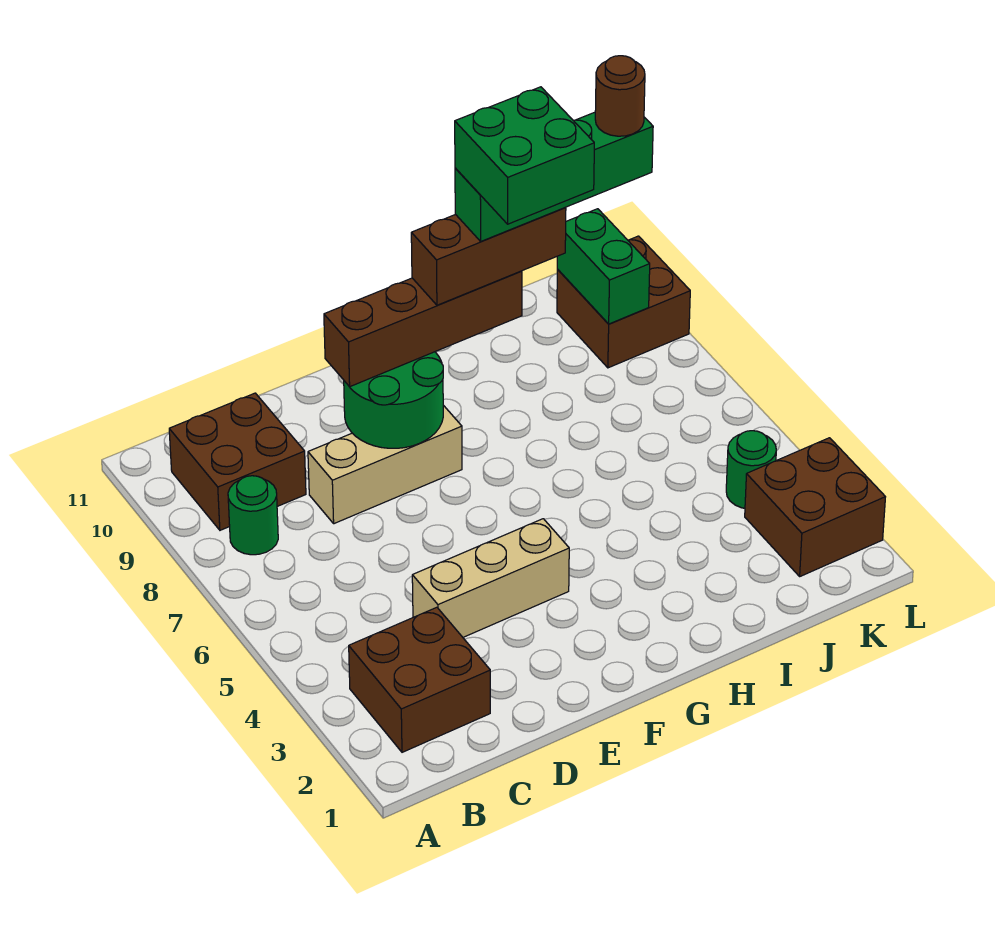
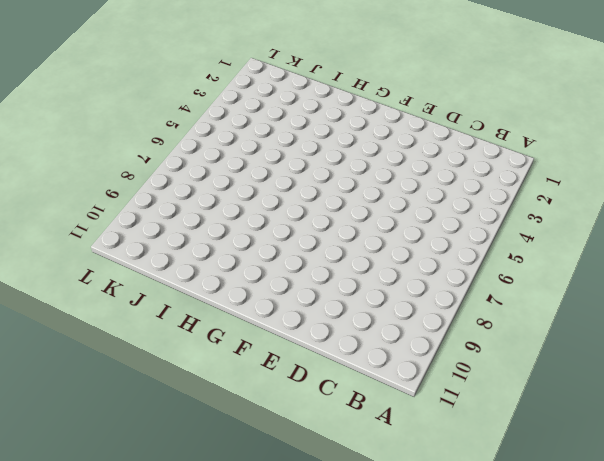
none -> brown brick B2:C3 level 1
none -> green round brick B8 level 1
none -> brown brick B9:C10 level 1

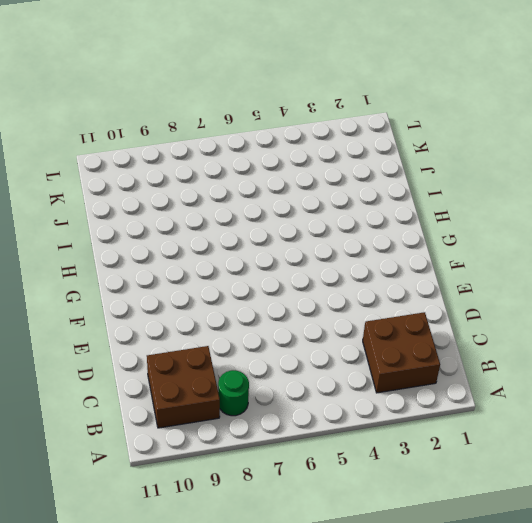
none -> tan brick D4:F4 level 1
none -> tan brick D8:F8 level 1
none -> brown brick K2:L3 level 1

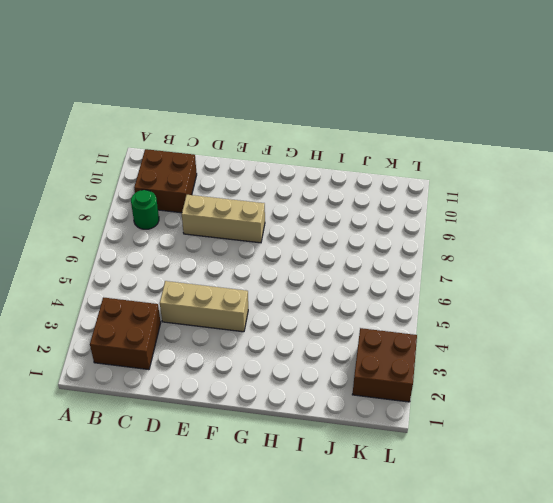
none -> green round brick K4 level 1
none -> brown brick K9:L10 level 1
none -> green round brick E8:F9 level 2

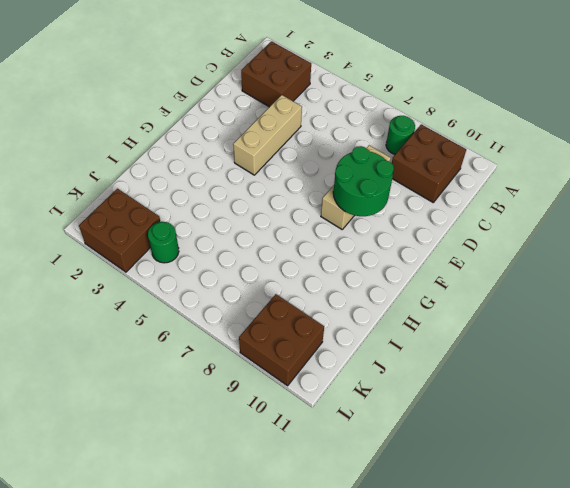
none -> green brick K9:K10 level 2
none -> brown brick E9:H9 level 3
none -> brown brick G9:I9 level 4

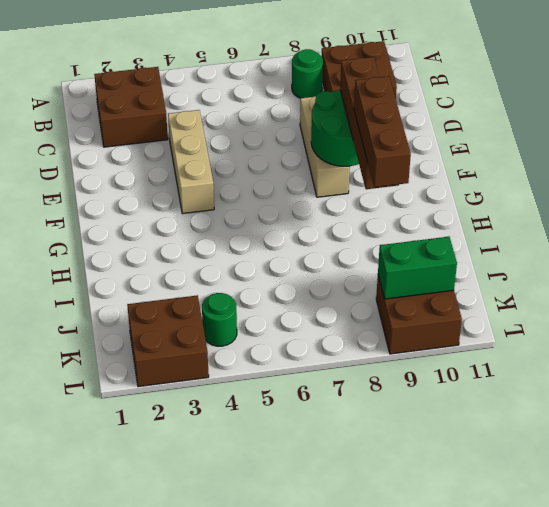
none -> green brick H9:K9 level 5
none -> green brick H8:I9 level 6
none -> brown round brick K9 level 6

